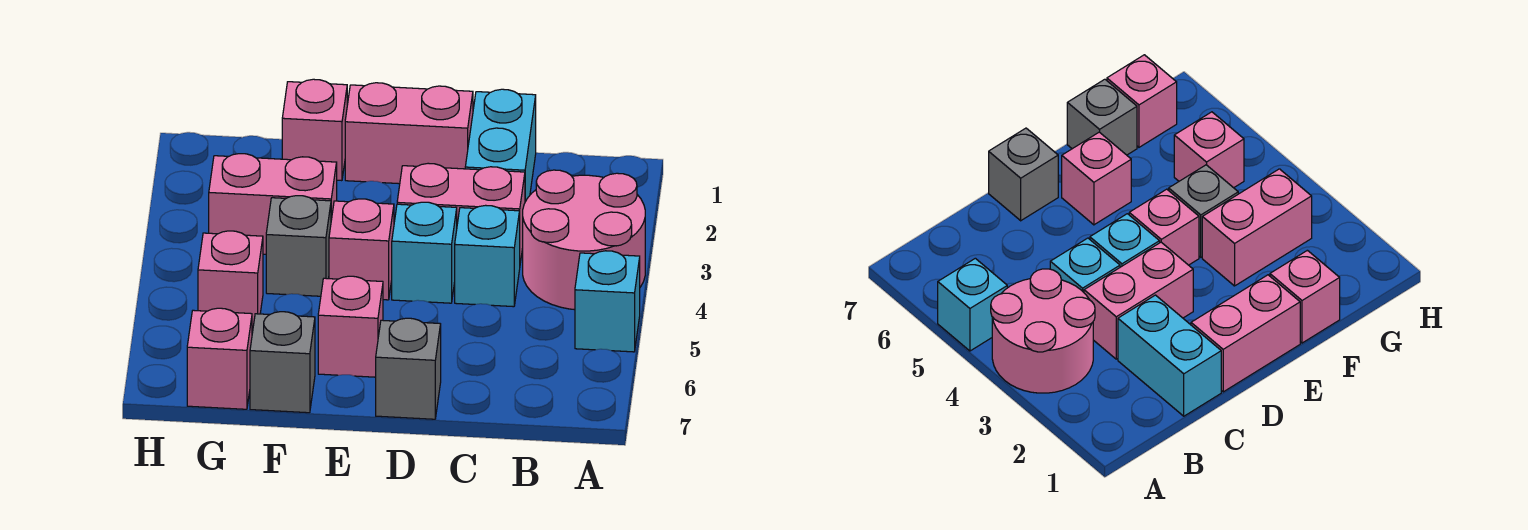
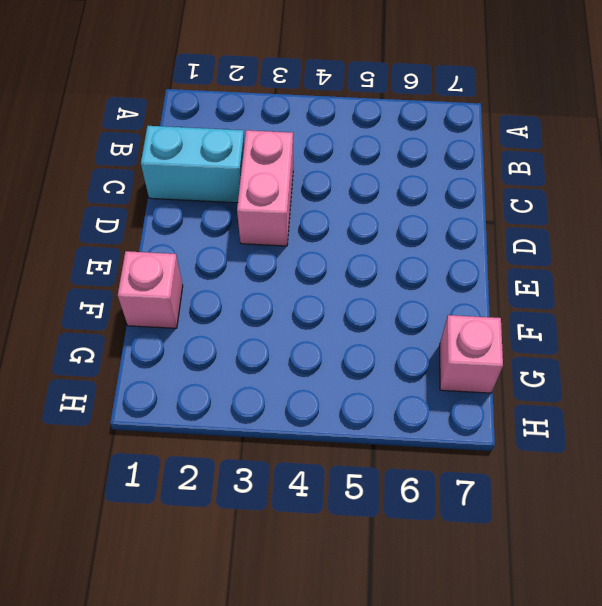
none -> pink round brick A3:B4 level 1
none -> cyan brick A5 level 1
none -> cyan brick C4 level 1

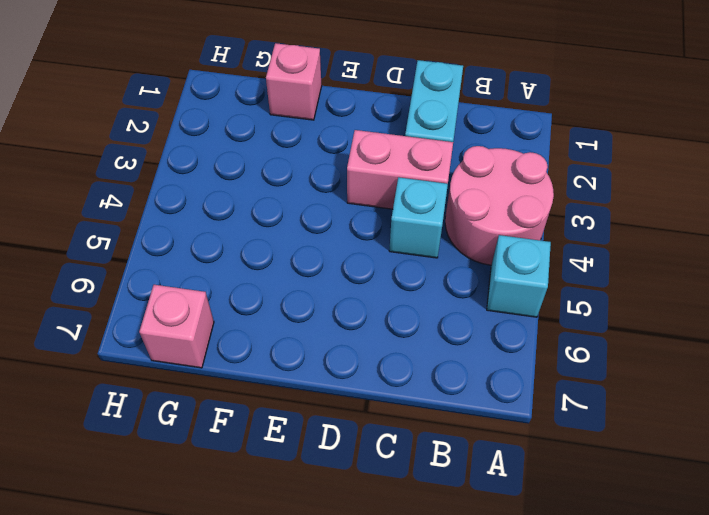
none -> pink brick D1:E1 level 1
none -> cyan brick D4 level 1
none -> grey brick D7 level 1

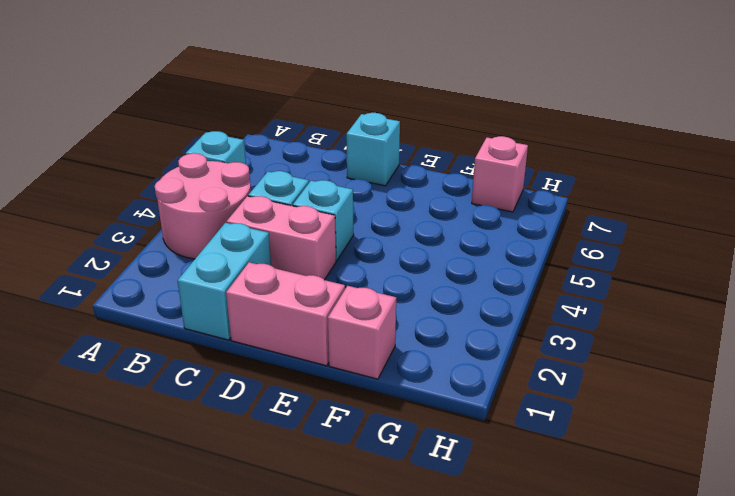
cyan brick D7 level 1 -> grey brick D7 level 1
none -> pink brick E4 level 1
none -> pink brick E6 level 1
none -> pink brick F3:G3 level 1

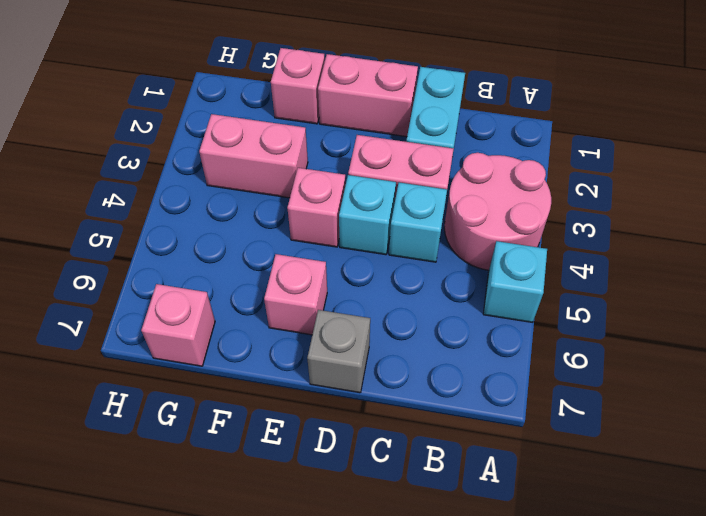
none -> grey brick F4 level 1
none -> grey brick F7 level 1
none -> pink brick G5 level 1

